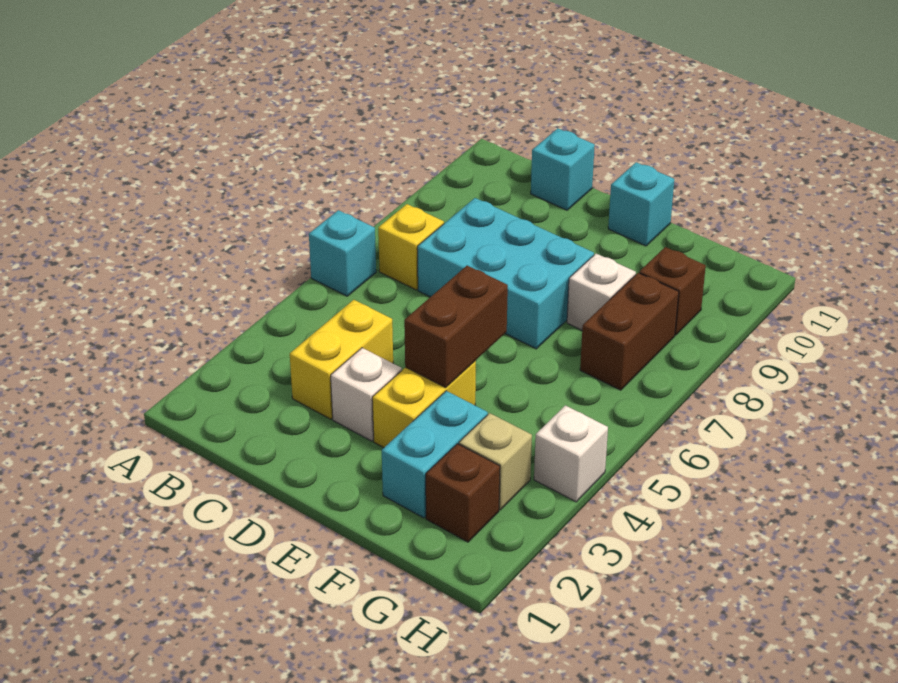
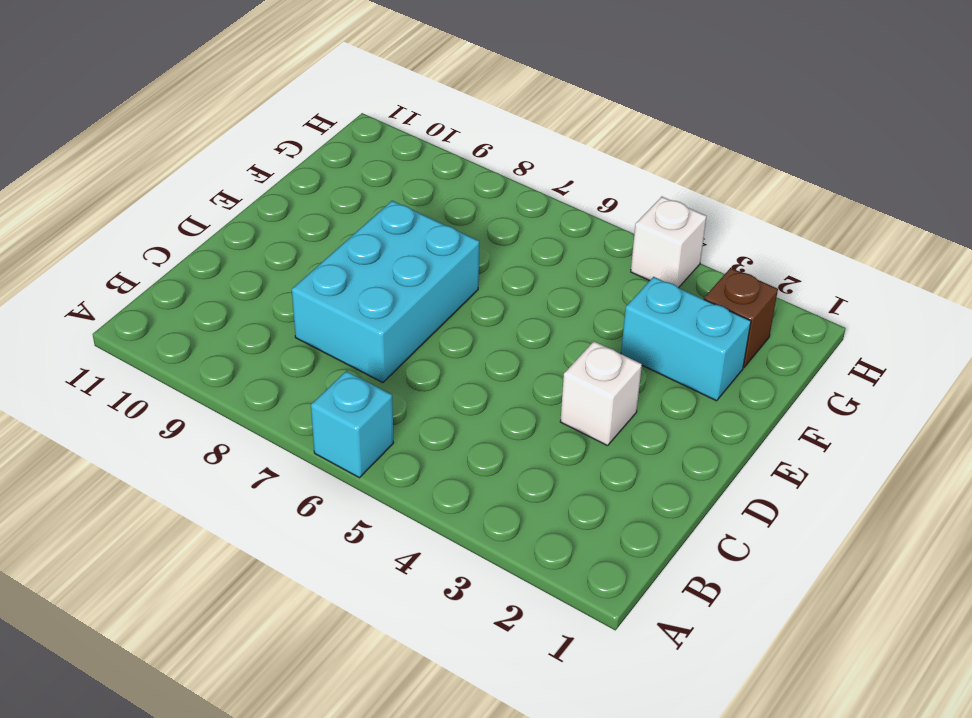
none -> yellow brick B7 level 1
none -> yellow brick C3:C4 level 1
none -> cyan brick C11 level 1

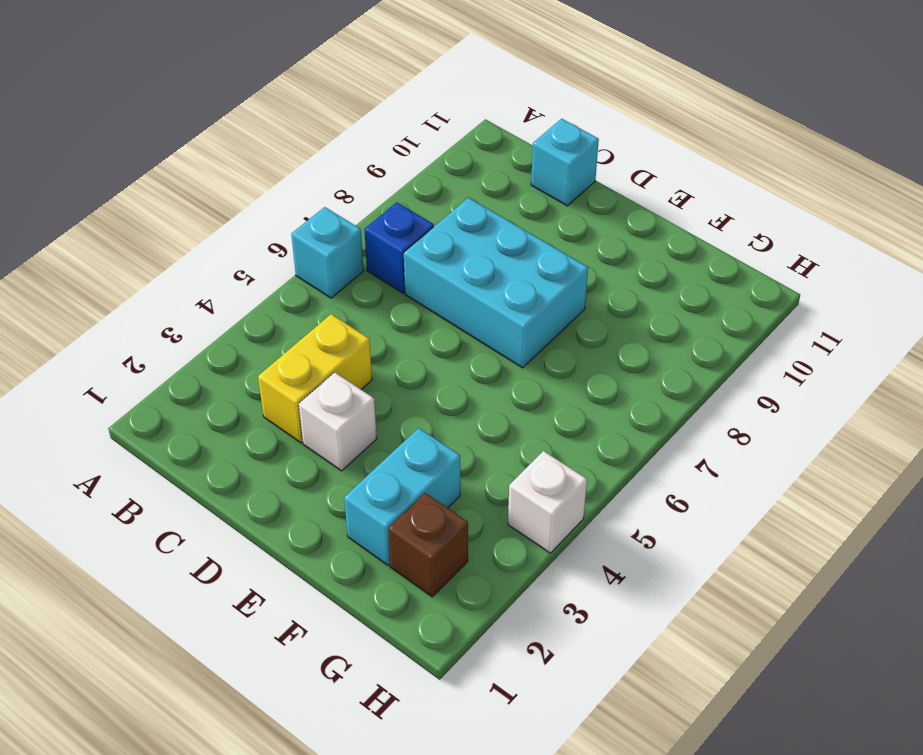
blue brick B7 level 1 -> yellow brick B7 level 1
none -> yellow brick E3:E4 level 1
none -> cyan brick E11 level 1
none -> white brick F8 level 1

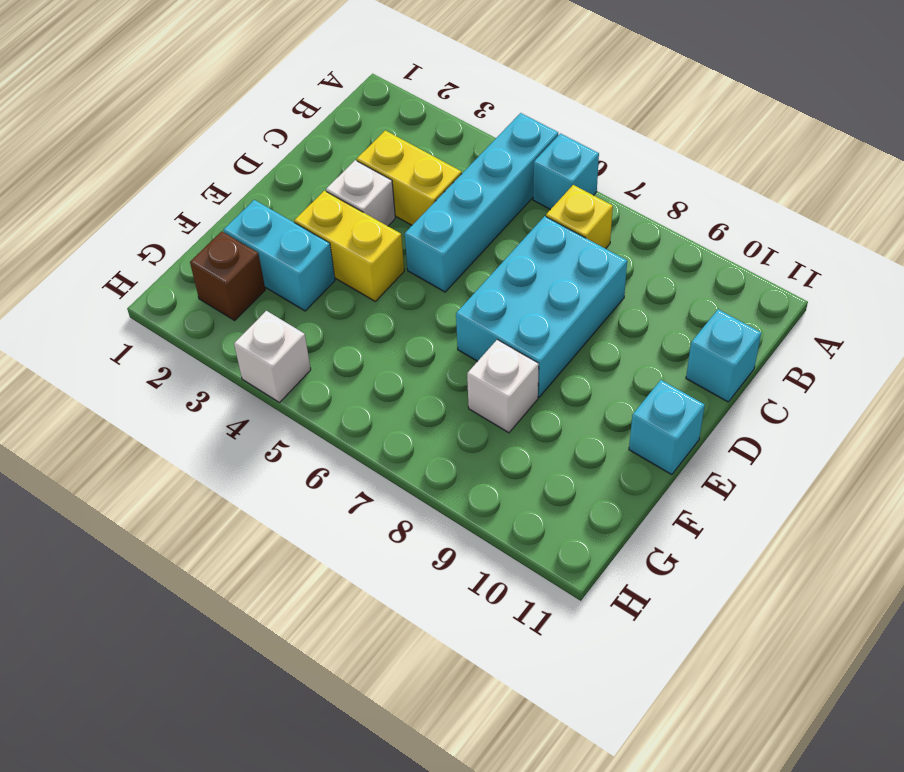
cyan brick A5:D5 level 1 -> none
none -> tan brick G3 level 1
none -> brown brick G7:G8 level 1
none -> brown brick G9 level 1

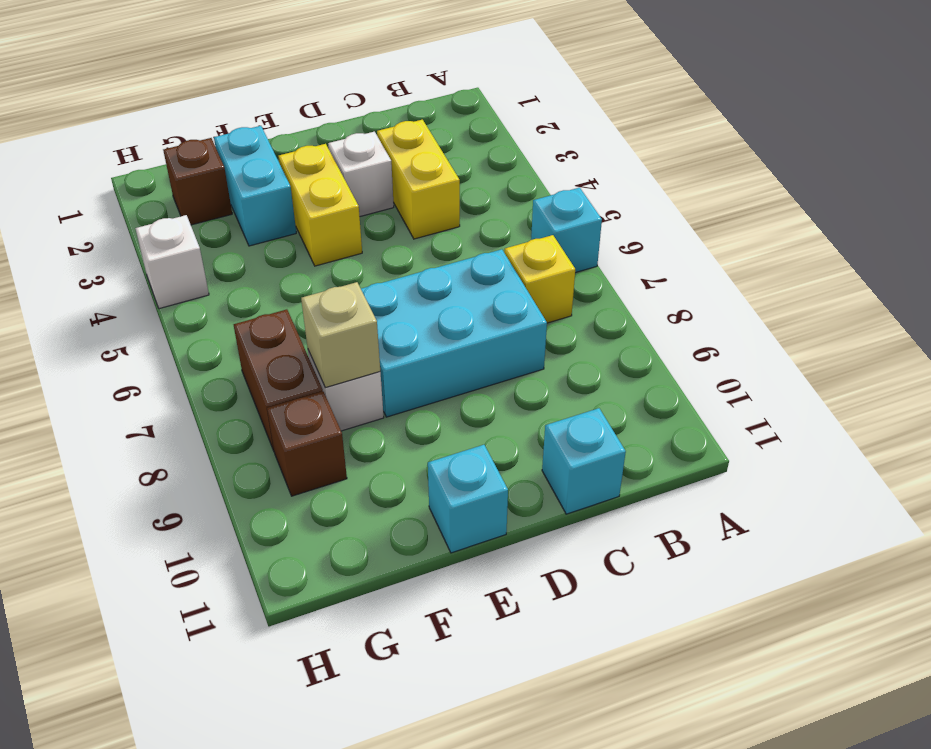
tan brick F8 level 2 -> tan brick G3 level 1
none -> brown brick E4:E5 level 2

